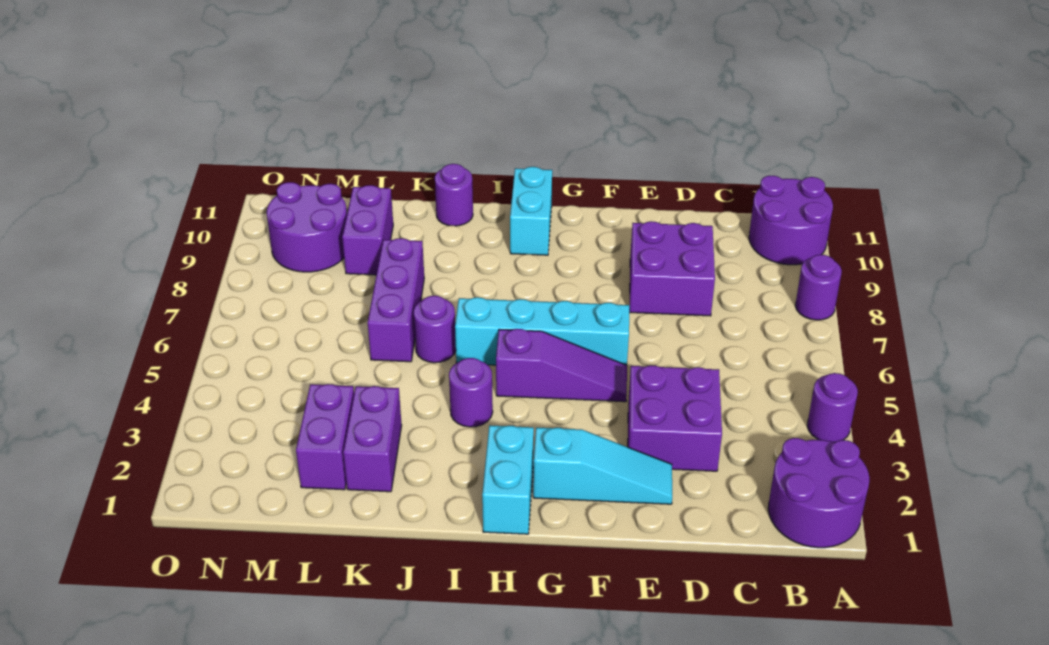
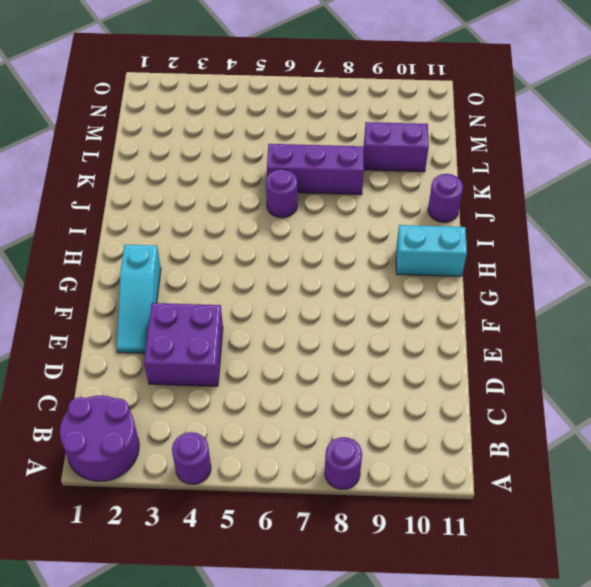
none -> purple round brick A10:B11 level 1
none -> purple brick D8:E9 level 1
none -> purple slope F5:H5 level 1 top H

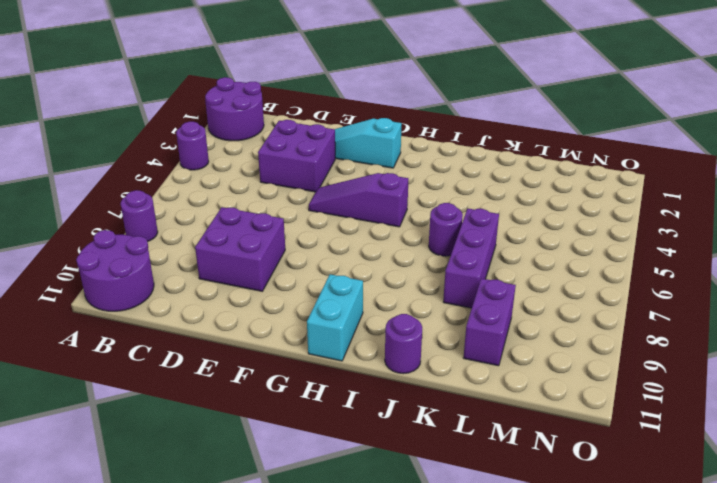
none -> cyan brick F6:I6 level 1
none -> cyan brick H1:H2 level 1
none -> purple round brick I4 level 1

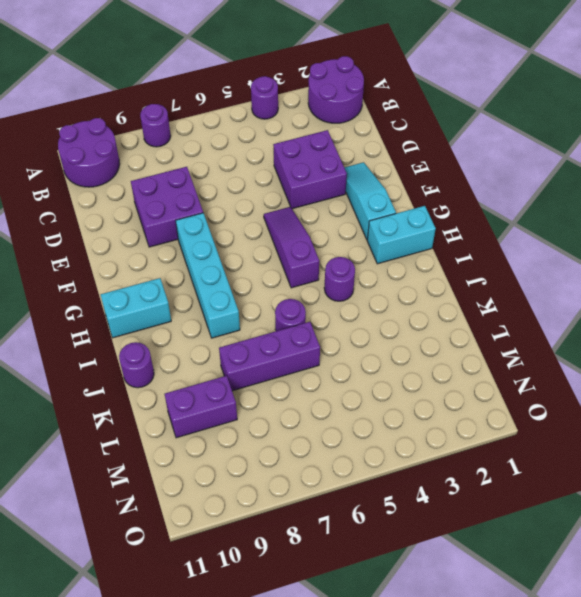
cyan brick F8:I8 level 1 -> cyan brick F6:I6 level 1
none -> purple brick K2:K3 level 1
none -> purple brick L2:L3 level 1
none -> purple round brick M9:N10 level 1

